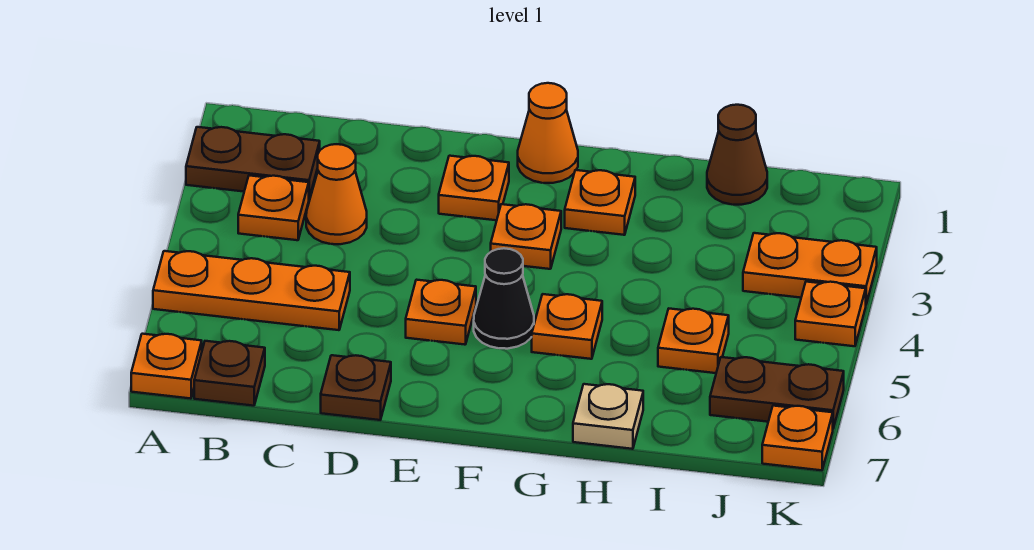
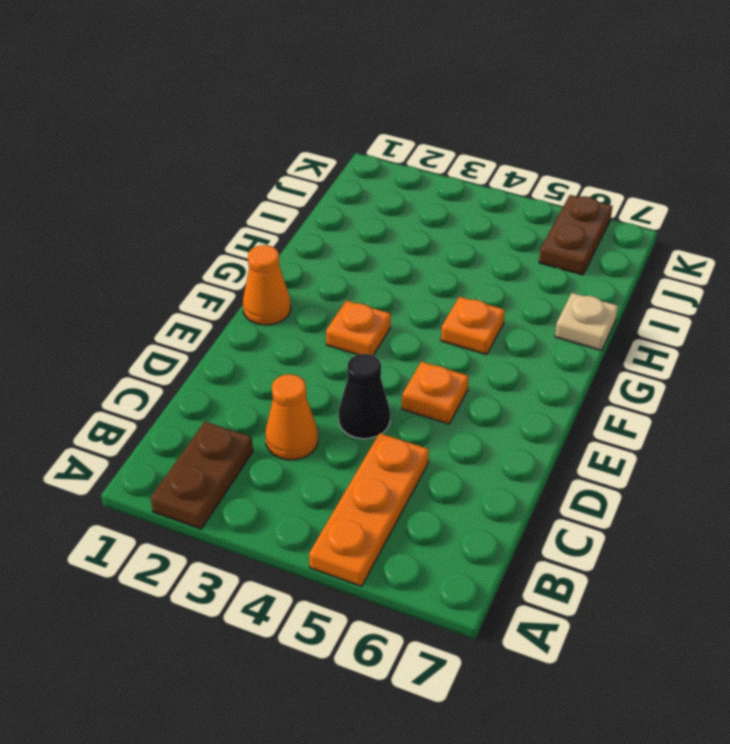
black cone D4 level 1 -> black cone F5 level 1
none -> orange plate A7 level 1
none -> orange plate B3 level 1
none -> brown plate B7 level 1

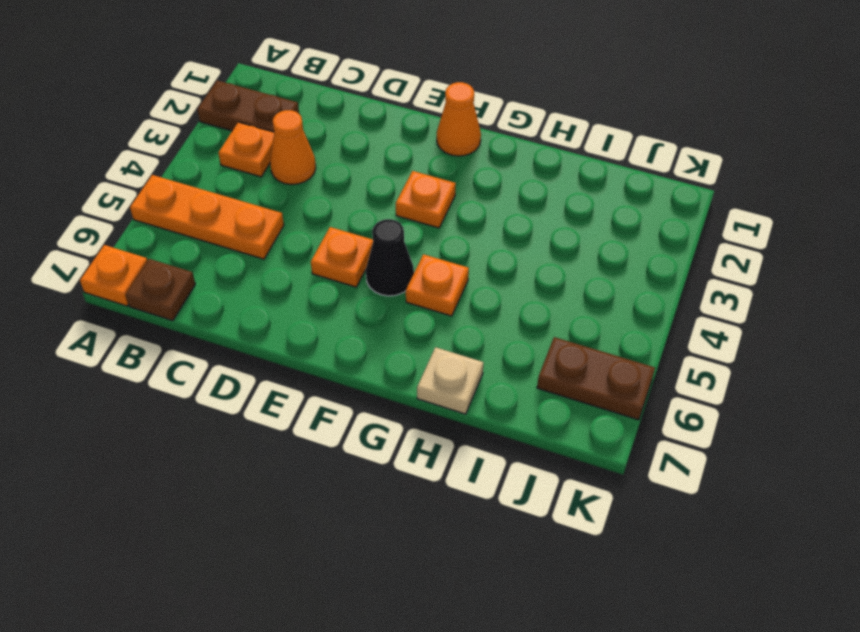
none -> brown plate D7 level 1
none -> orange plate E2 level 1
none -> orange plate G2 level 1

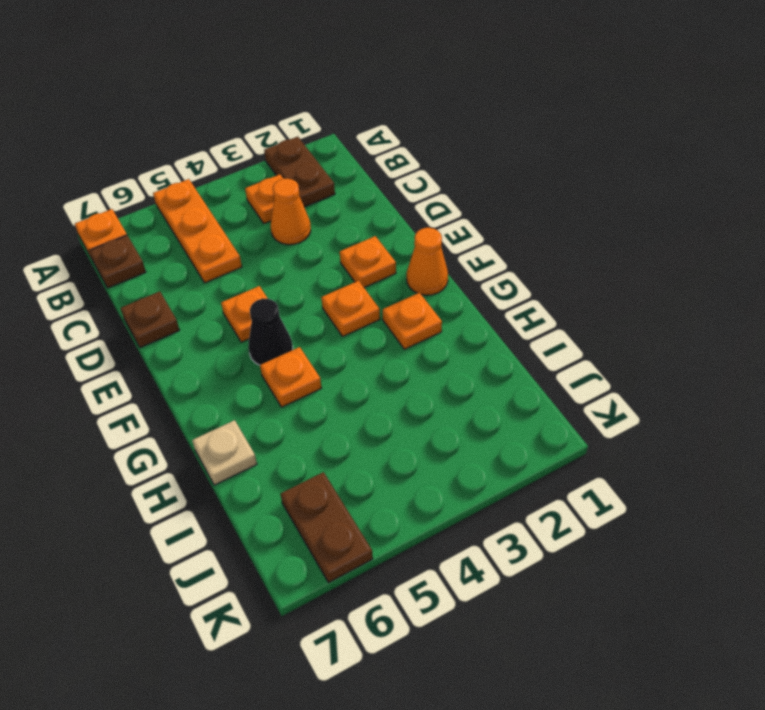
none -> brown cone I1 level 1
none -> orange plate I5 level 1
none -> orange plate J3:K3 level 1

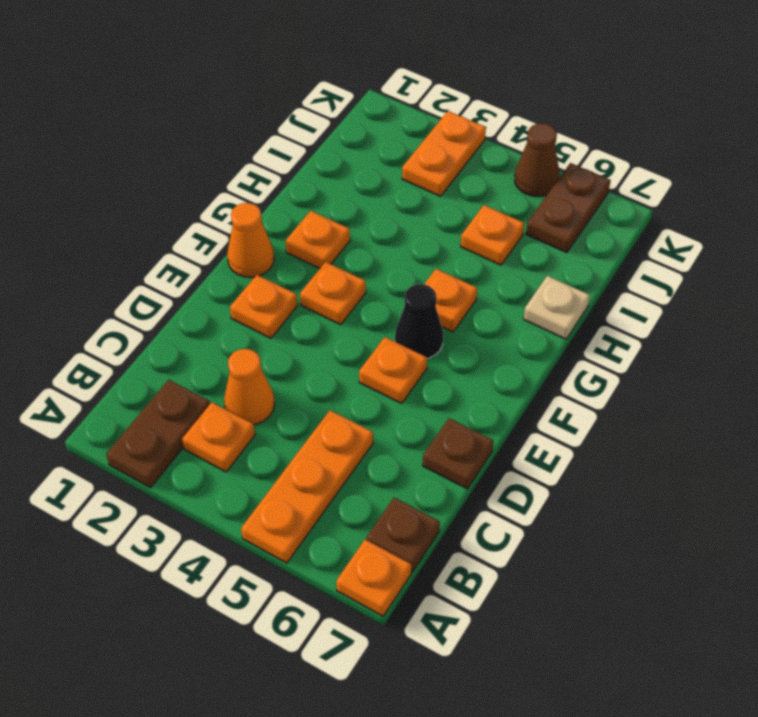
brown cone K5 level 1 -> brown cone I1 level 1
none -> orange plate K4 level 1
none -> orange plate K7 level 1

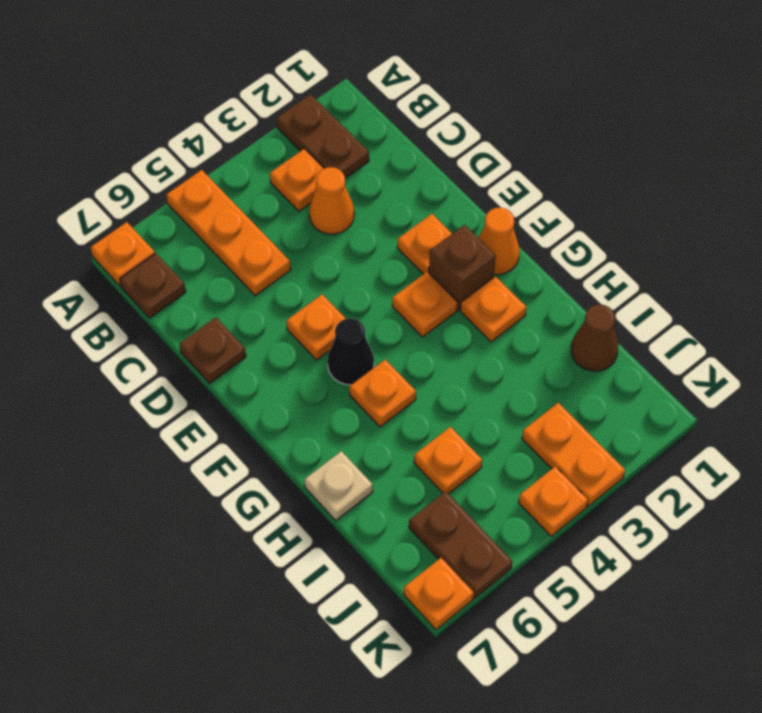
brown brick F2 level 1 -> none

